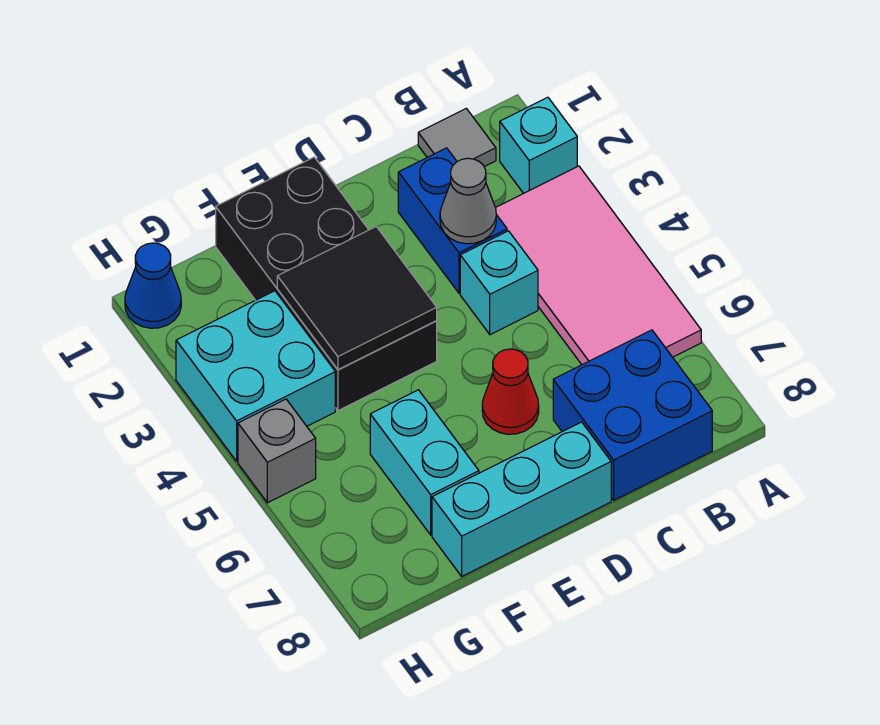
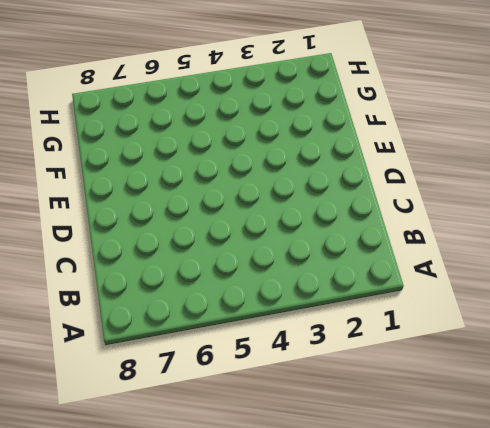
none -> cyan brick A2 level 1
none -> pink tile A3:B6 level 1
none -> grey tile B1 level 1

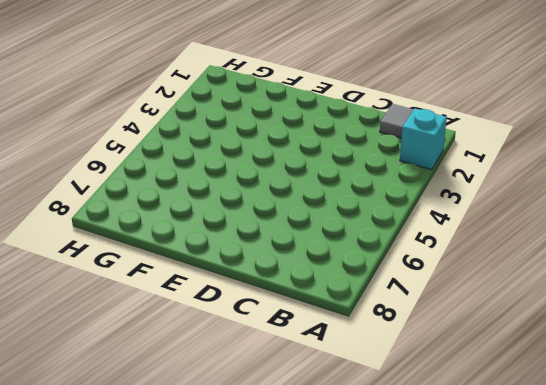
none -> pink tile A3:B6 level 1
none -> blue brick B7:C8 level 1
none -> blue brick C2:C3 level 1

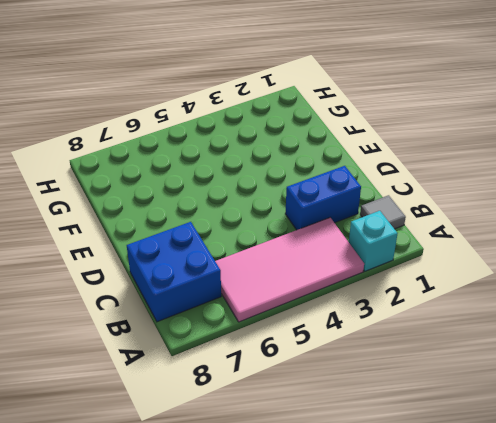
none -> cyan brick C4 level 1
none -> red cone D6 level 1
none -> cyan brick D8:F8 level 1

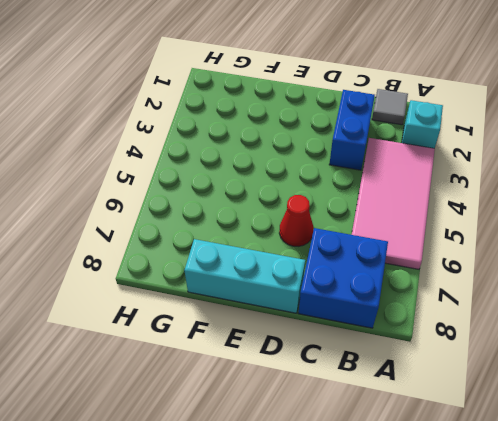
none -> cyan brick C4 level 1
none -> black brick E1:F4 level 1
none -> cyan brick F6:F7 level 1

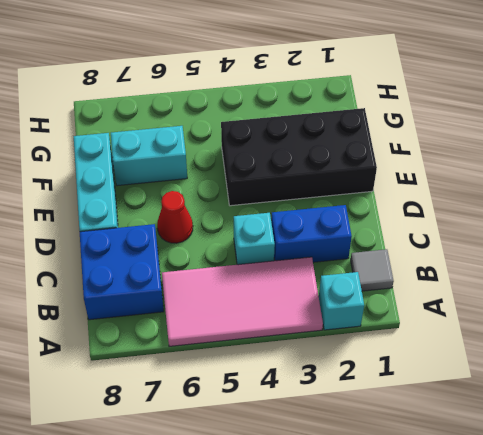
none -> cyan brick G3:H4 level 1
none -> blue cone H1 level 1
none -> grey brick H5 level 1

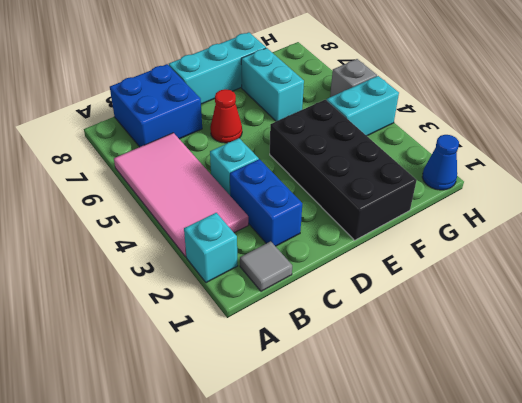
cyan brick G4:H4 level 1 -> cyan brick G3:H4 level 1
none -> grey cone C3 level 2
none -> black tile E3:F4 level 2

